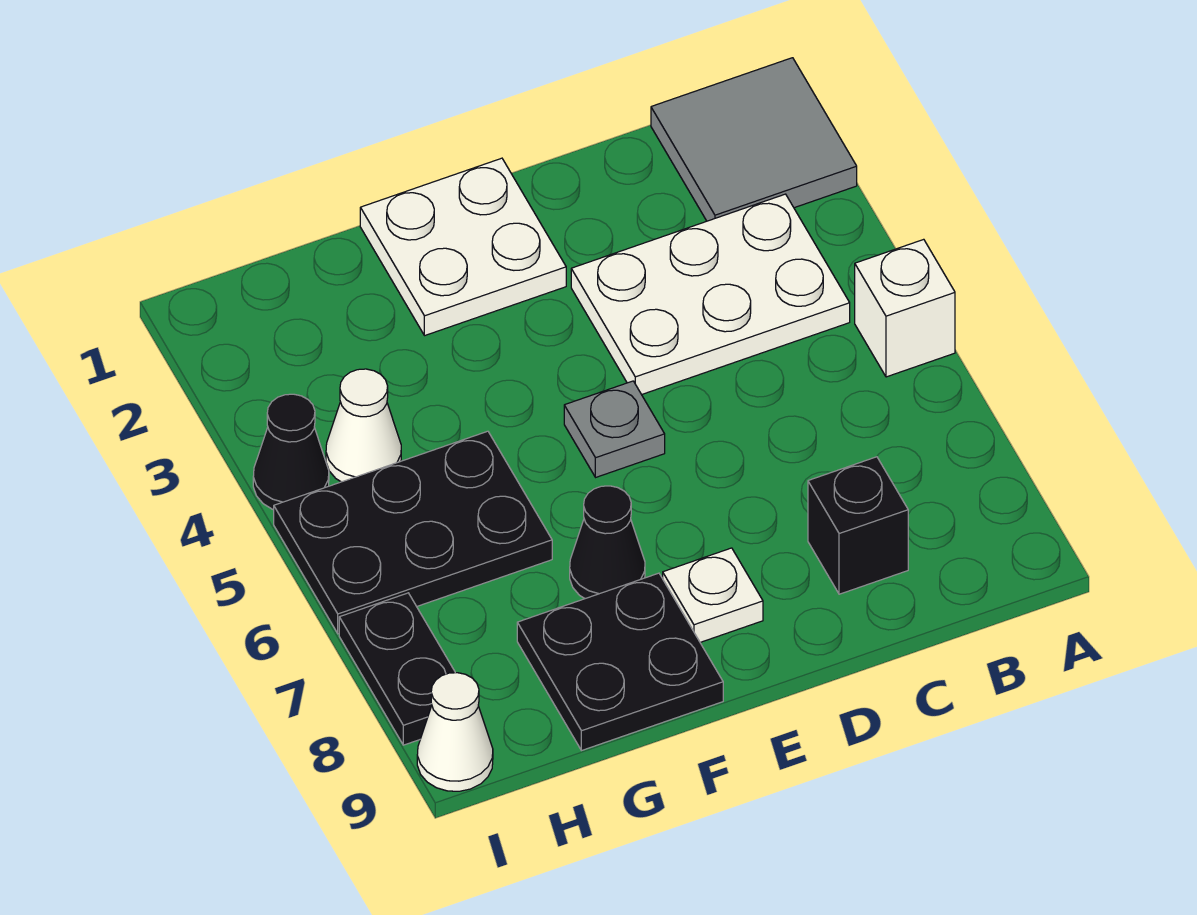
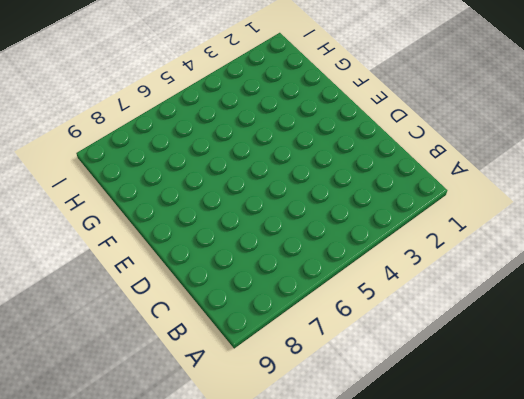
none -> grey tile A1:B2 level 1
none -> white brick A5 level 1
none -> white plate B3:D4 level 1

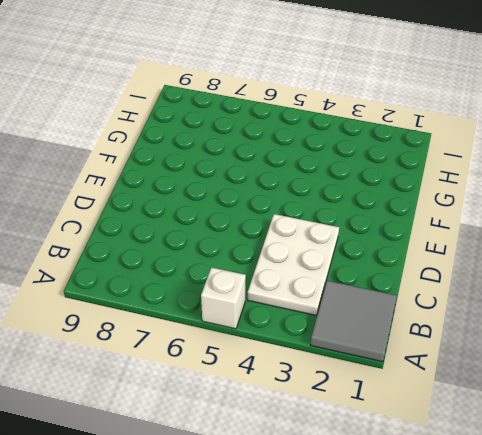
none -> black brick C8 level 1
none -> white plate E1:F2 level 1
none -> grey plate E5 level 1

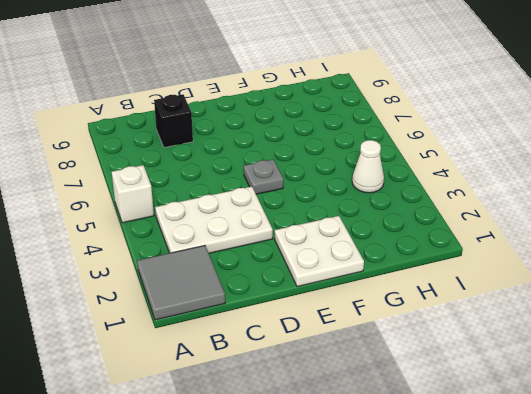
none -> white plate E8 level 1
none -> black cone F7 level 1
none -> black plate F8:G9 level 1

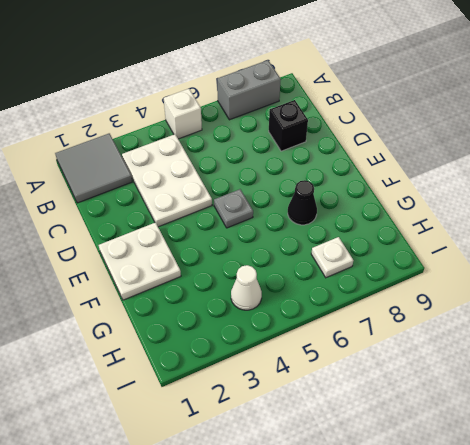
grey brick A7:A8 level 1 -> none
white plate H7 level 1 -> white plate E8 level 1
none -> black plate F8:G9 level 1
none -> black plate G5:I6 level 1
none -> black cone I4 level 1

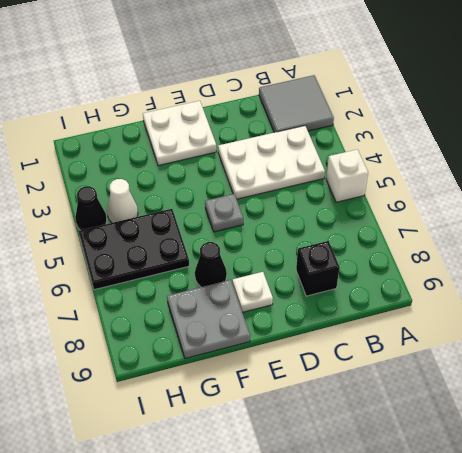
grey plate F8:G9 level 1 -> black plate F8:G9 level 1
none -> black plate I7:I8 level 1
none -> white cone I9 level 1

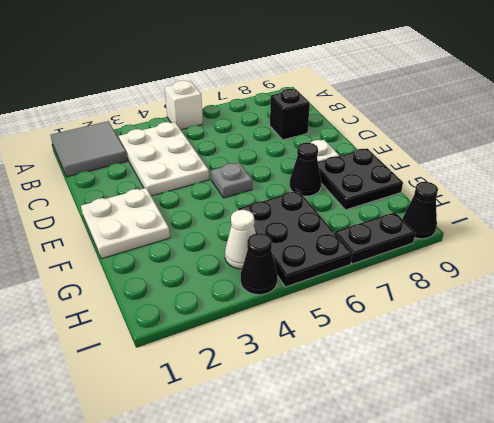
black cone I9 level 1 -> white cone I9 level 1

